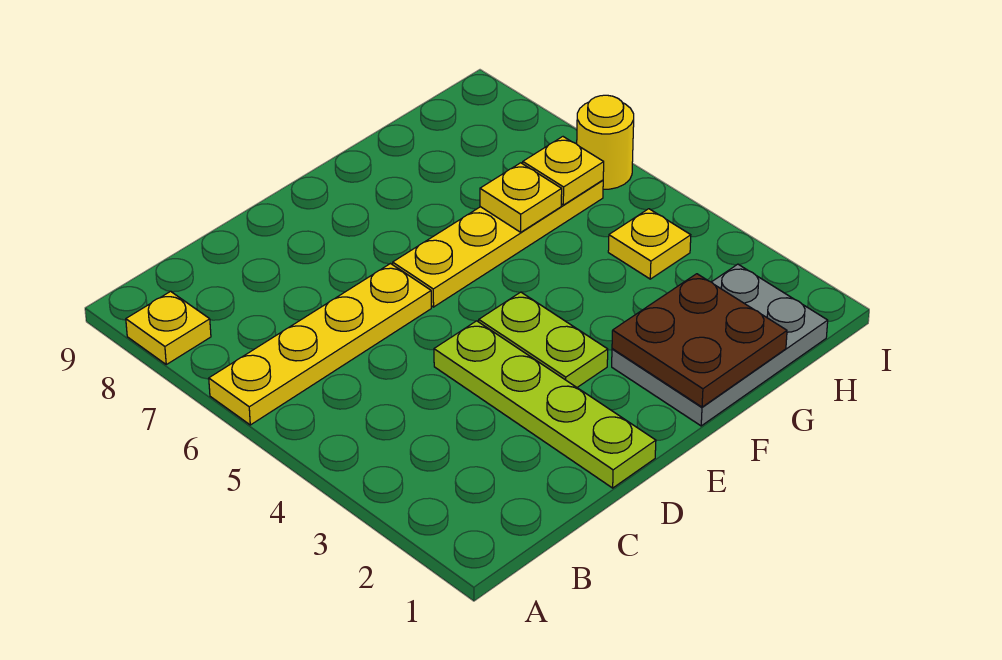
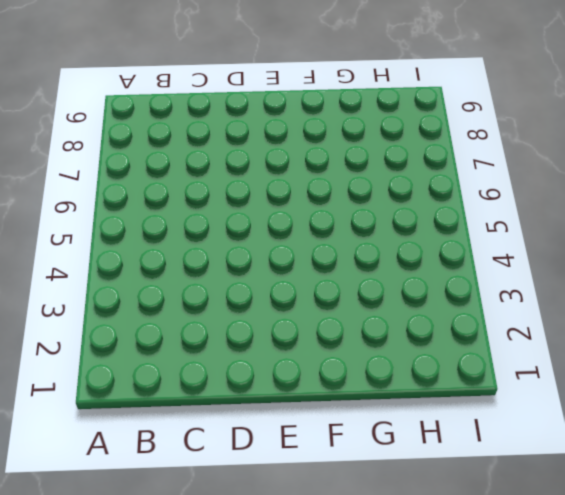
none -> yellow plate A6:D6 level 1
none -> yellow plate A8 level 1

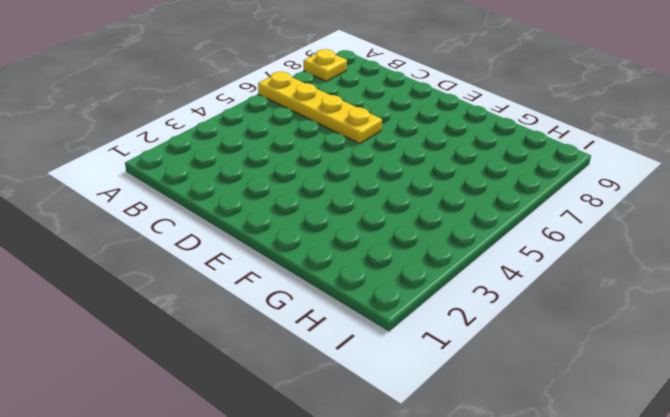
none -> lime plate D1:D4 level 1
none -> lime plate E3:E4 level 1

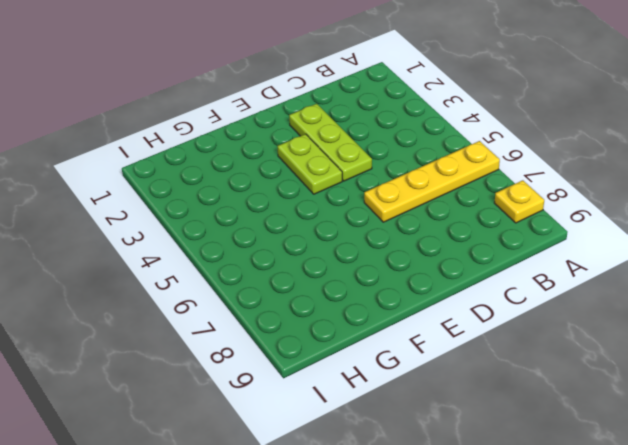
lime plate D2:D4 level 1 -> lime plate D1:D4 level 1
none -> yellow plate E6:H6 level 1
none -> grey plate F1:H2 level 1

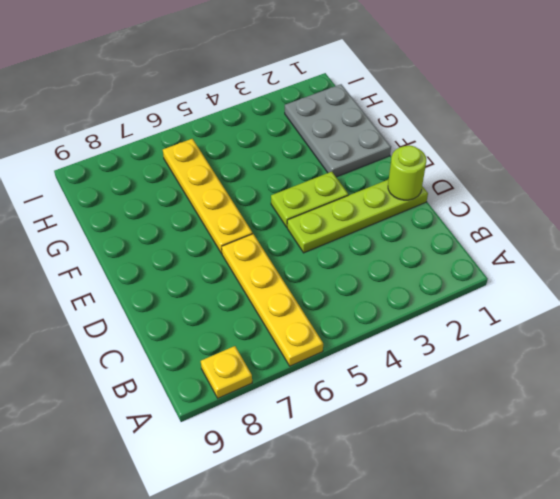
lime round brick D1 level 2 -> none
none -> yellow plate H4 level 1
none -> yellow round brick I6 level 1

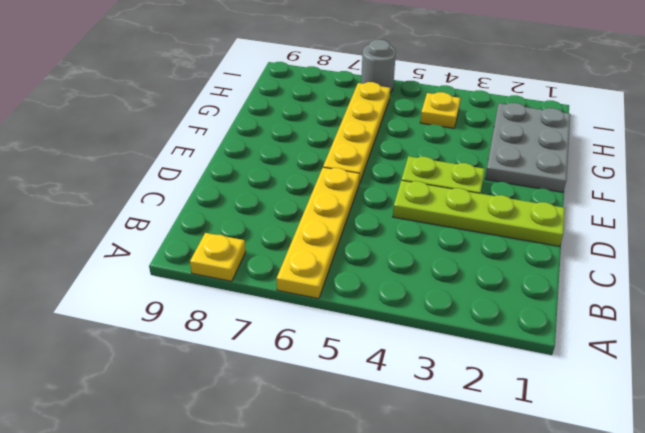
grey round brick I6 level 1 -> yellow round brick I6 level 1
none -> brown plate F1:G2 level 2
none -> yellow plate G6 level 2

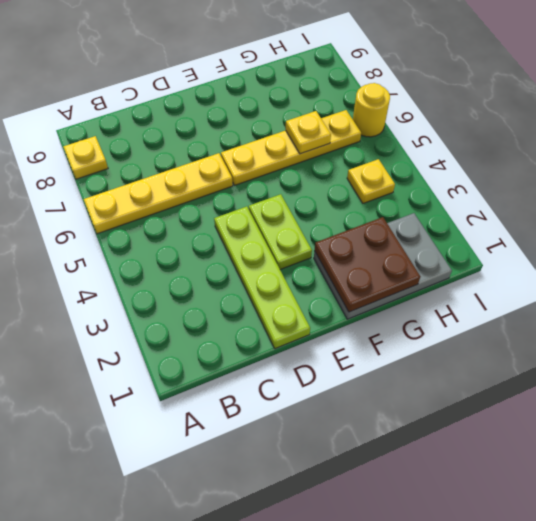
none -> yellow plate H6 level 2

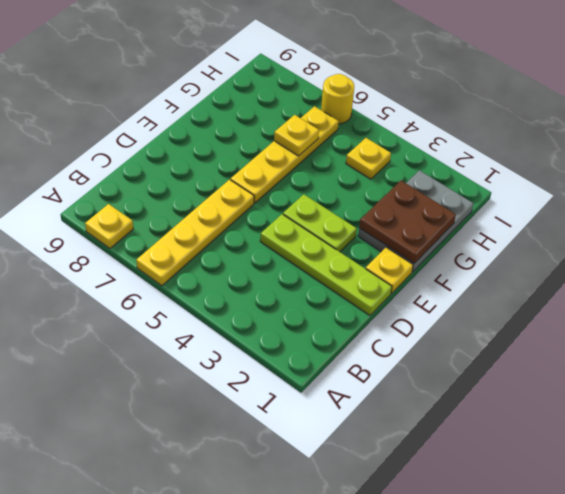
yellow plate E1 level 1 -> yellow plate H6 level 2

